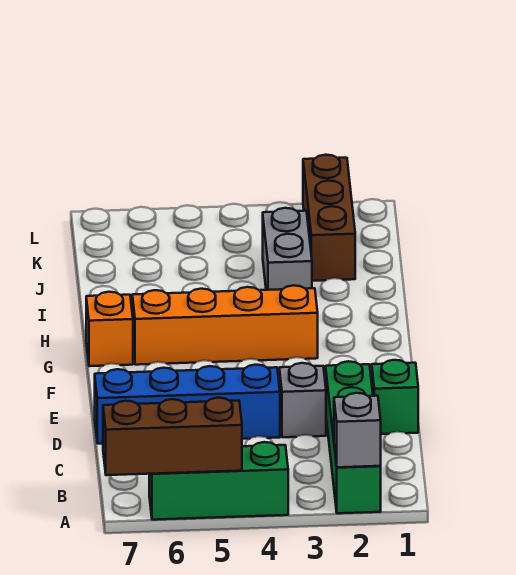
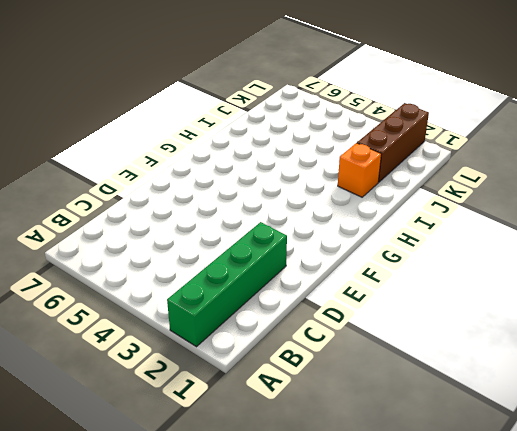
orange brick I2 level 1 -> orange brick G7 level 1
none -> green brick A4:A6 level 1
none -> green brick D1 level 1

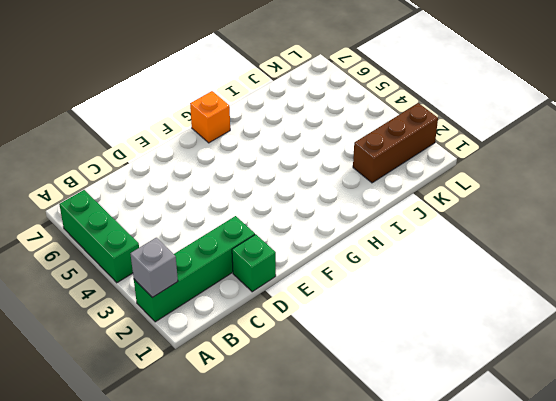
none -> grey brick D3 level 1
none -> blue brick D4:D7 level 1

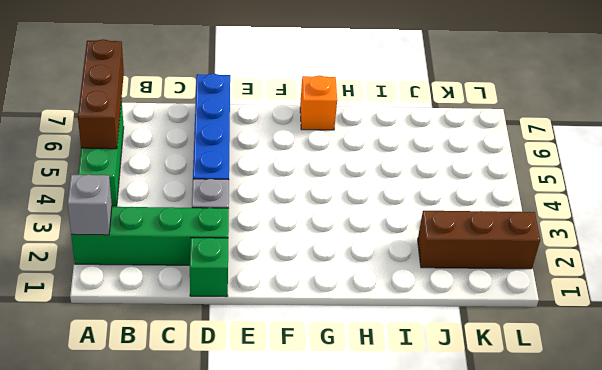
none -> orange brick G3:G6 level 1
none -> grey brick I3:J3 level 1

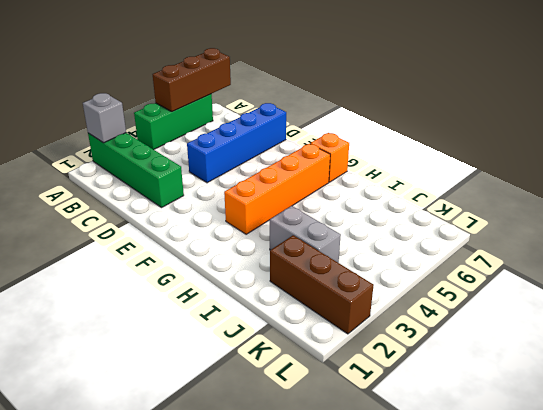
none -> green brick D1 level 1
none -> grey brick D3 level 1

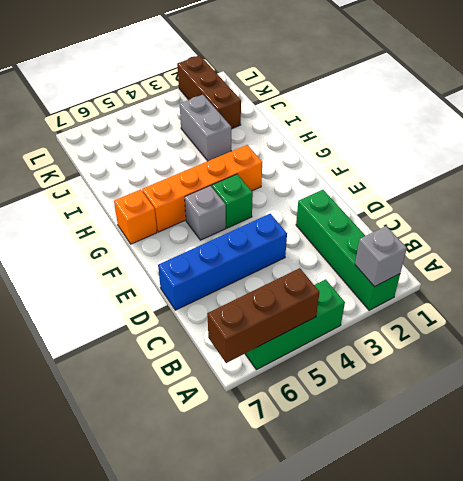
green brick F4 level 1 -> green brick D1 level 1
grey brick F5 level 1 -> grey brick D3 level 1

